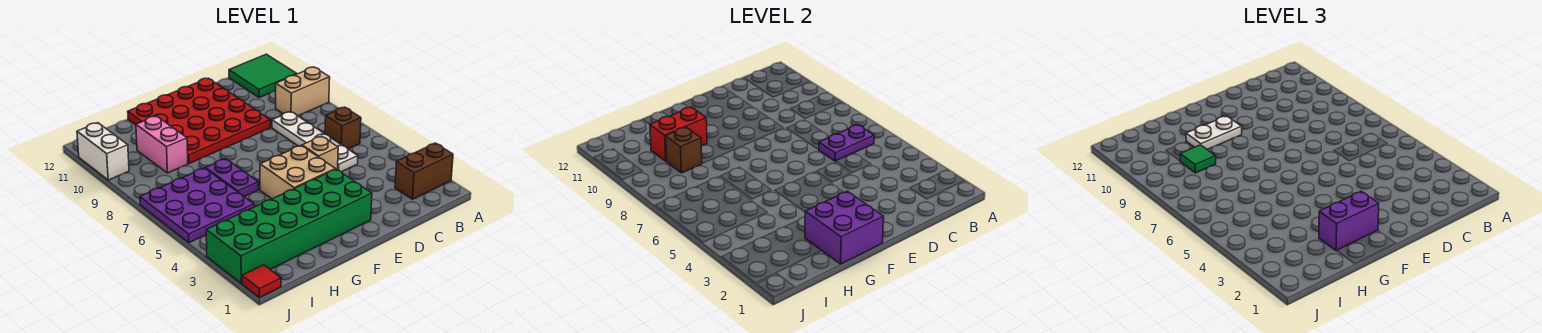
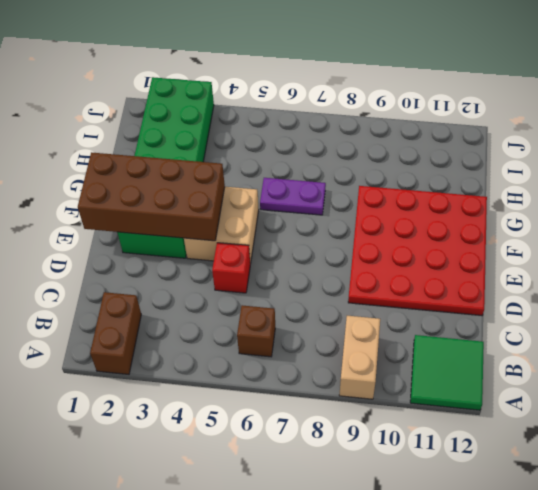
red brick D5 level 1 -> tan brick D5 level 1
brown brick E1:F4 level 2 -> purple brick F1:G2 level 2
none -> white plate C5:C8 level 1
none -> purple plate H5:J7 level 1
none -> pink brick H9:H10 level 1

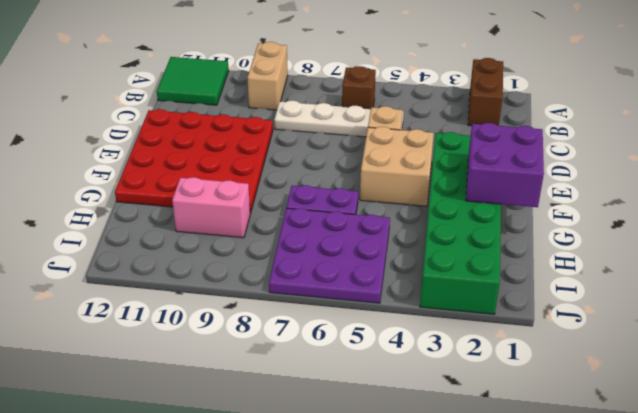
none -> red tile J1 level 1
none -> white brick J10:J11 level 1
none -> purple plate B6:C6 level 2

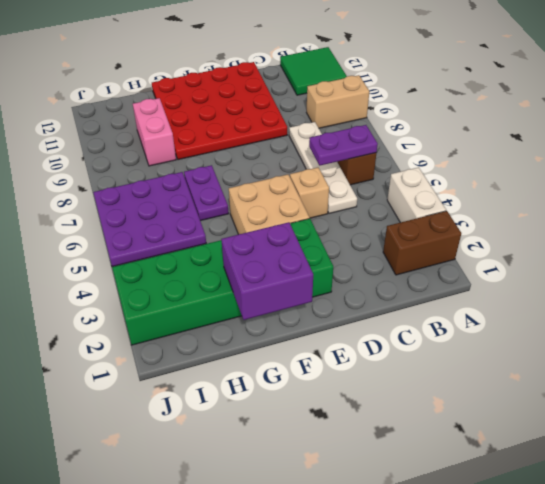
white brick A3:A4 level 1 -> white brick J10:J11 level 1
none -> red tile J1 level 1
none -> red brick G10:H10 level 2
none -> brown brick H9 level 2

